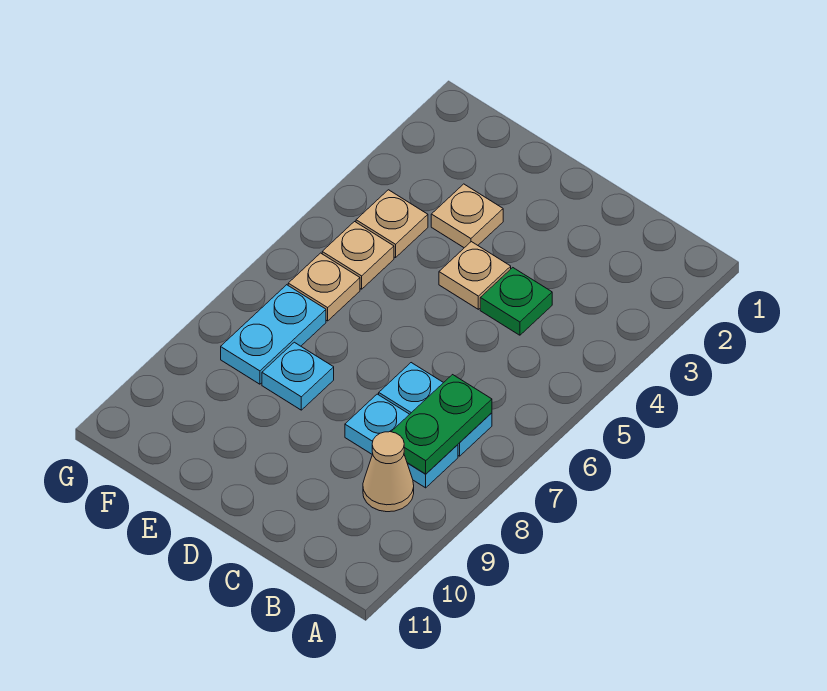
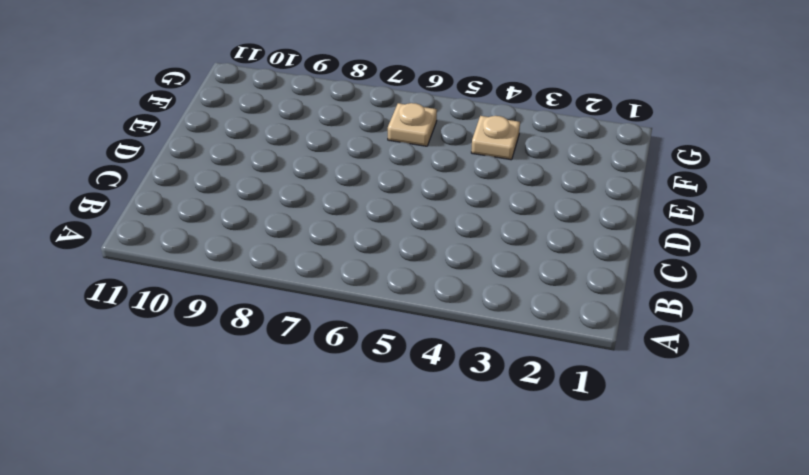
none -> cyan plate B7:C7 level 1
none -> cyan plate B8:C8 level 1
none -> tan cone B9 level 1

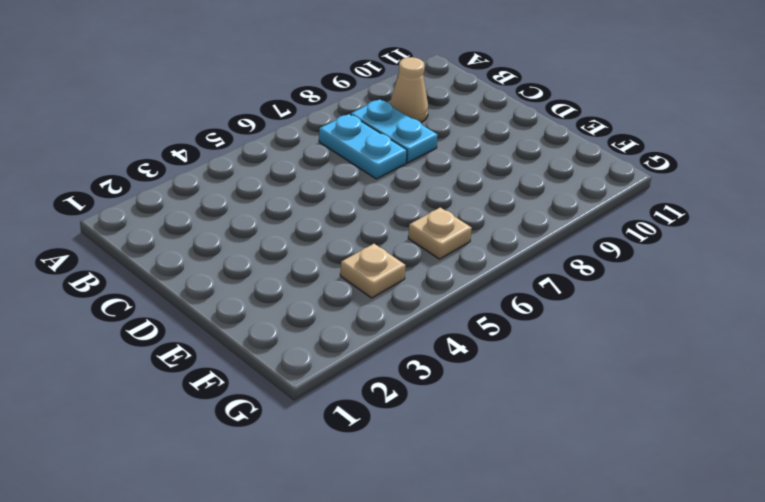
none -> green plate C4 level 1
none -> tan plate D4 level 1
none -> tan plate E3 level 1

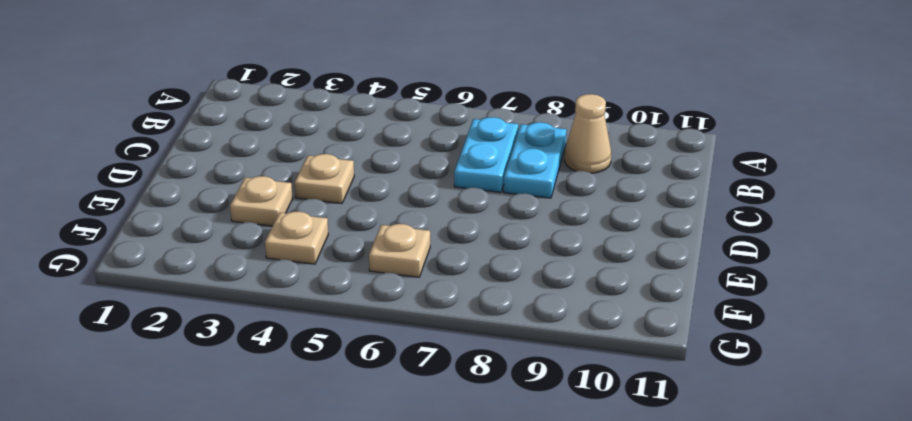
none -> green plate C4 level 1
none -> cyan plate E8 level 1
none -> tan plate F5 level 1

